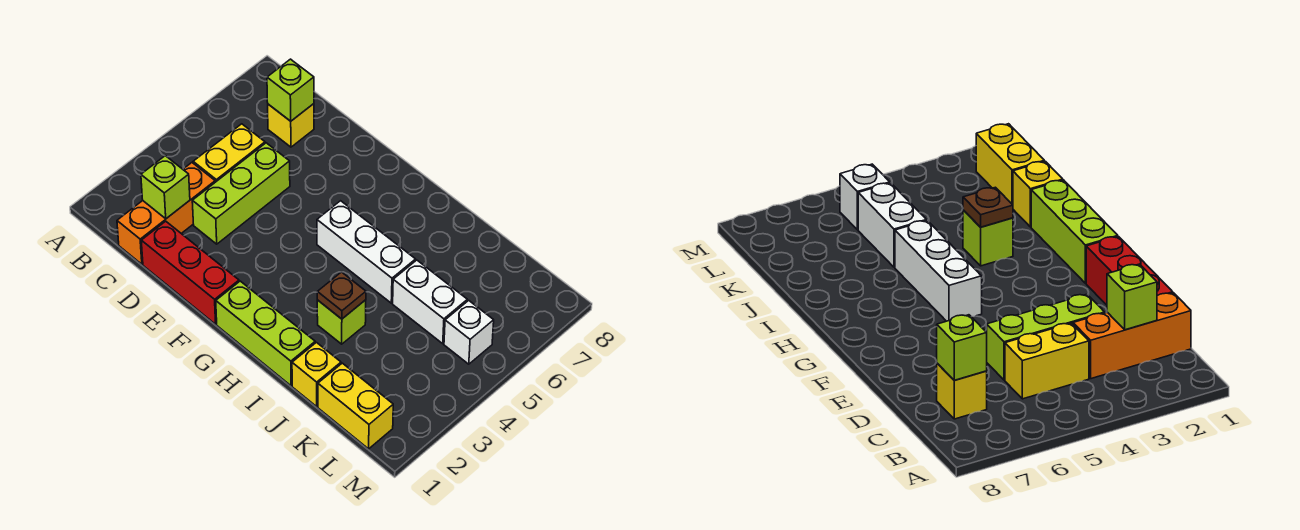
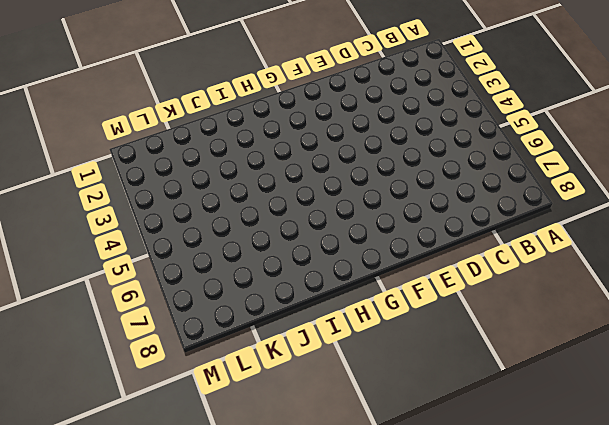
none -> orange brick C1:C3 level 1
none -> yellow brick C4:C5 level 1
none -> yellow brick C7 level 1

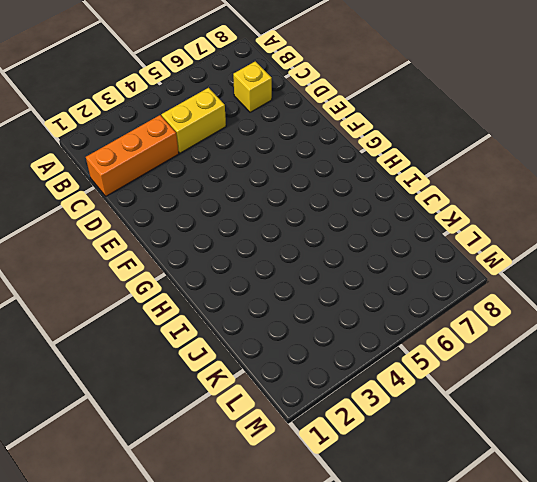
none -> red brick D1:F1 level 1
none -> lime brick D3:D5 level 1
none -> lime brick G1:I1 level 1

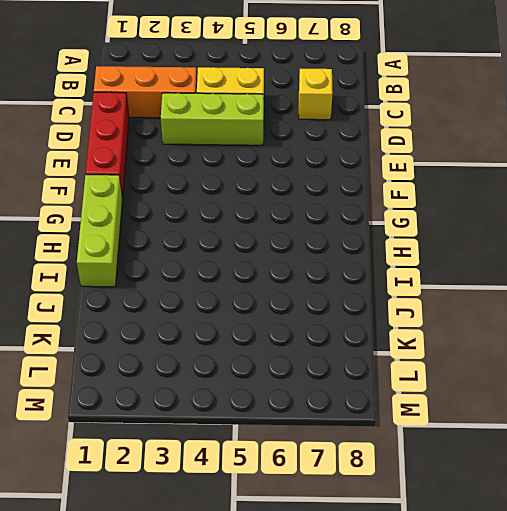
none -> white brick G5:I5 level 1
none -> lime brick I3 level 1
none -> yellow brick J1 level 1

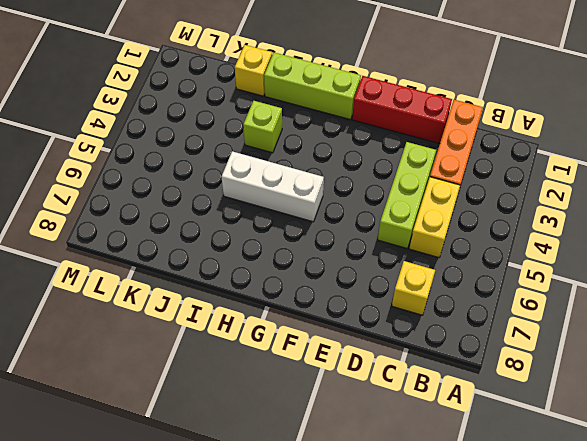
none -> white brick J5:K5 level 1
none -> yellow brick K1:L1 level 1
none -> white brick L5 level 1

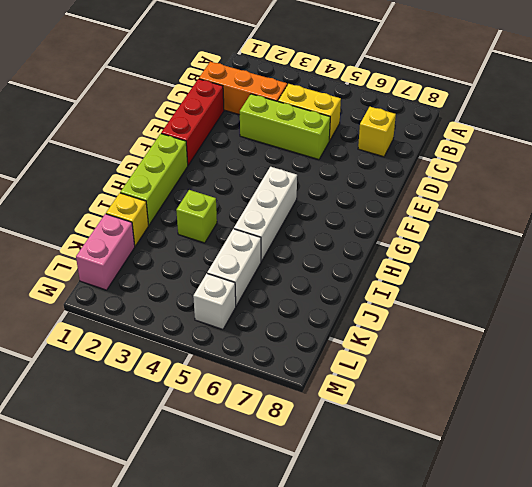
pink brick K1:L1 level 1 -> yellow brick K1:L1 level 1
none -> lime brick C2 level 2
none -> lime brick C7 level 2
none -> brown plate I3 level 2

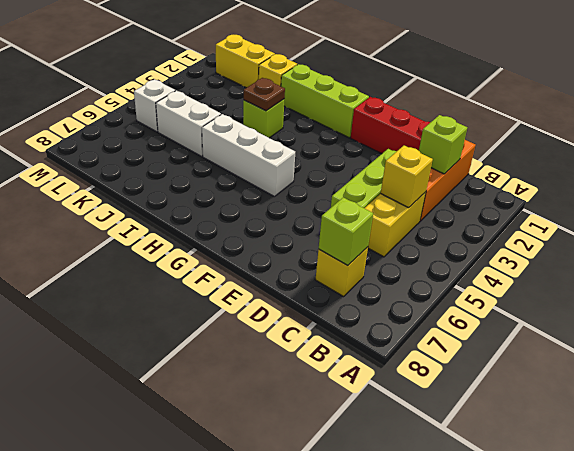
yellow brick C4 level 2 -> none

